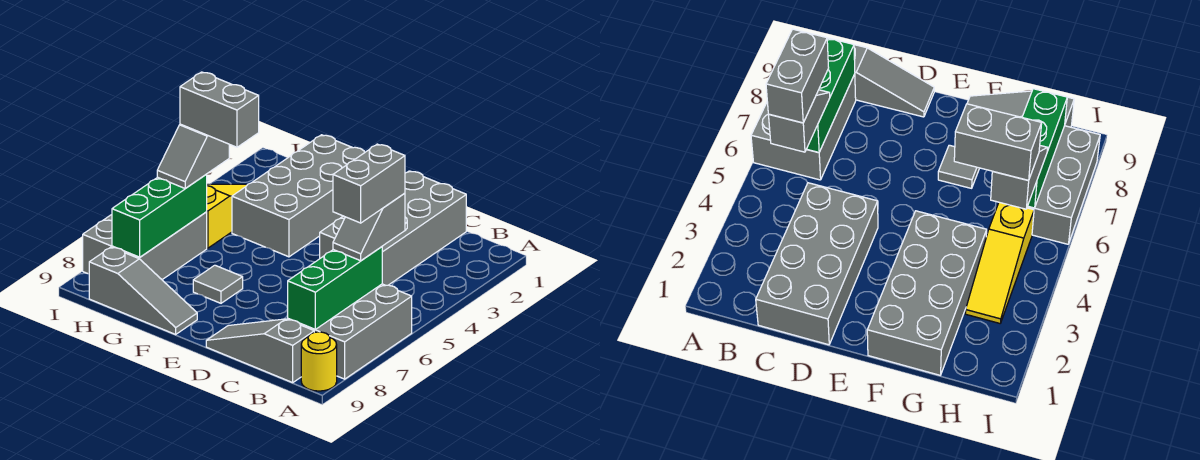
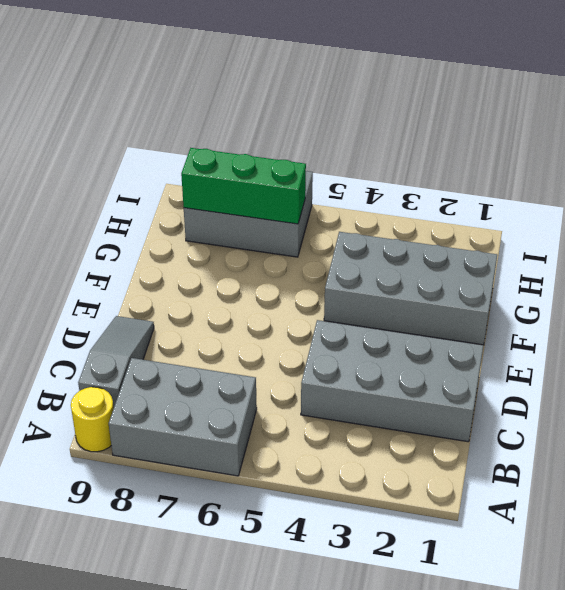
none -> grey tile F7 level 1
none -> grey slope F9:H9 level 1 top H
none -> yellow slope H3:H5 level 1 top 5

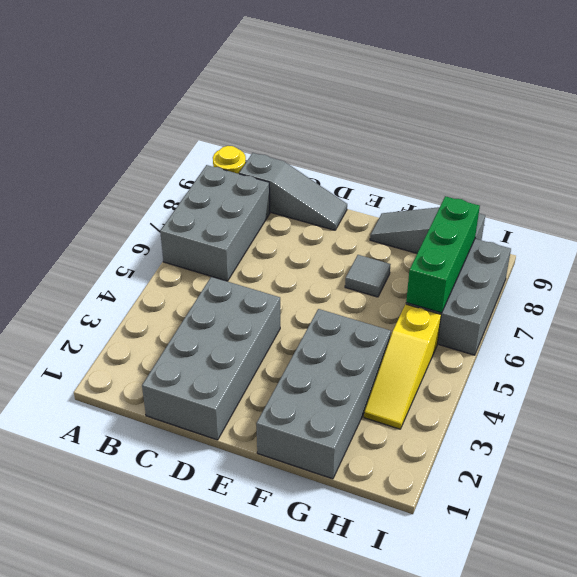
none -> green brick B6:B8 level 2
none -> grey slope B5:B6 level 3 top 5
none -> grey slope H5:H6 level 3 top 5

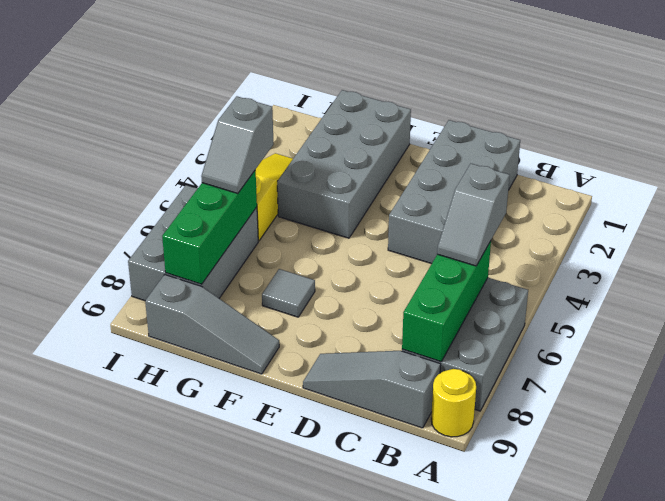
none -> grey brick B5:B6 level 4
none -> grey brick G5:H5 level 4

